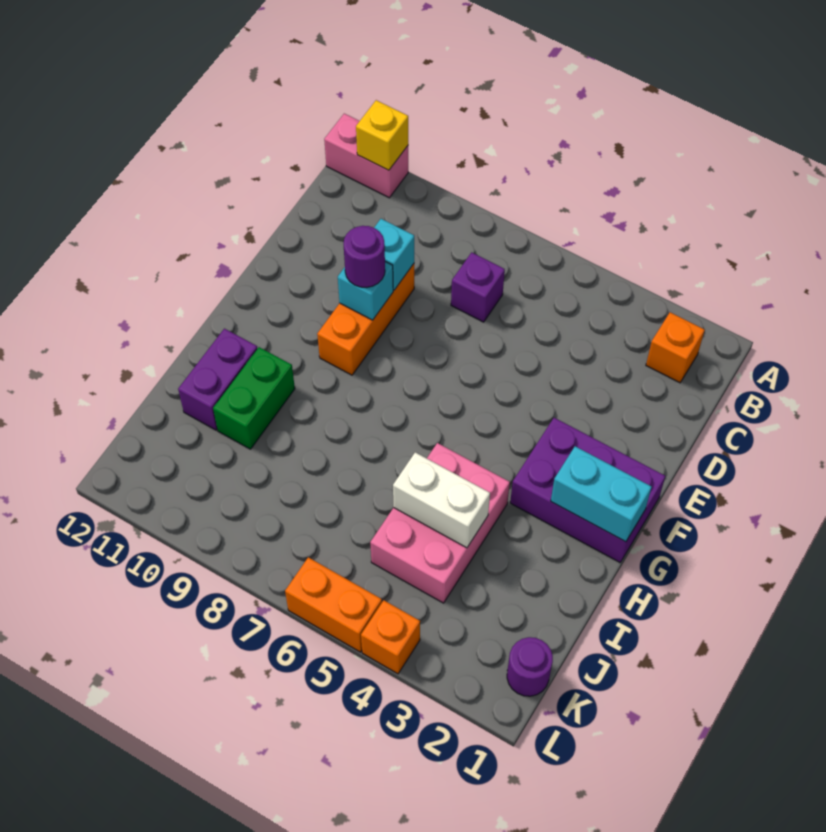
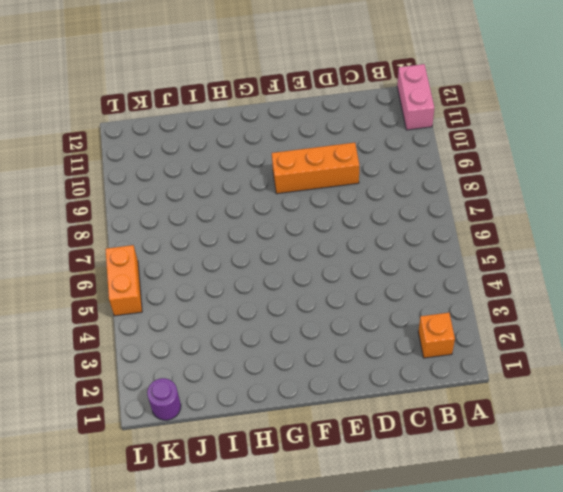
none -> purple brick C7 level 1
none -> purple brick F1:G3 level 1
none -> pink brick H4:J5 level 1

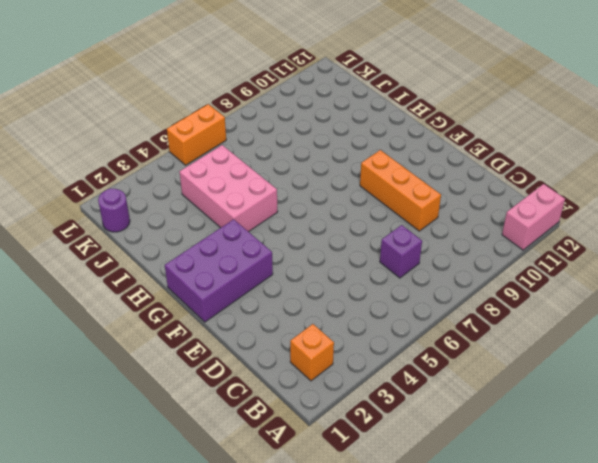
none -> green brick H10:I10 level 1
none -> purple brick H11:I11 level 1
none -> orange brick L4 level 1

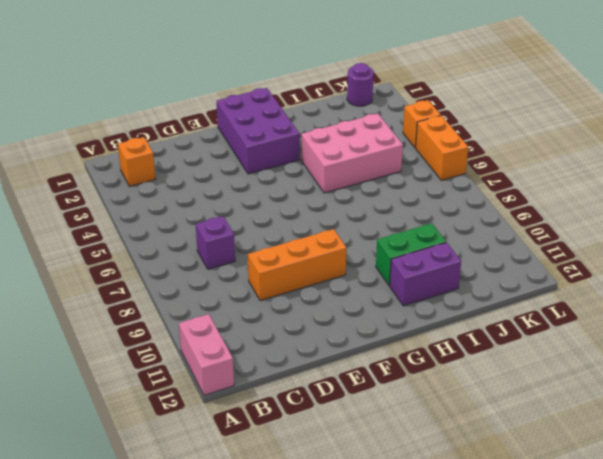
none -> yellow brick A11 level 2
none -> cyan brick D9 level 2
none -> cyan brick E9 level 2

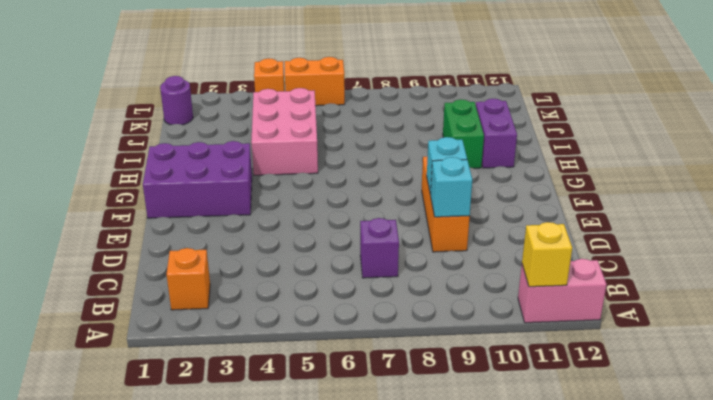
none -> cyan brick G1:G2 level 2
none -> white brick I4:I5 level 2
none -> purple round brick E9 level 3

